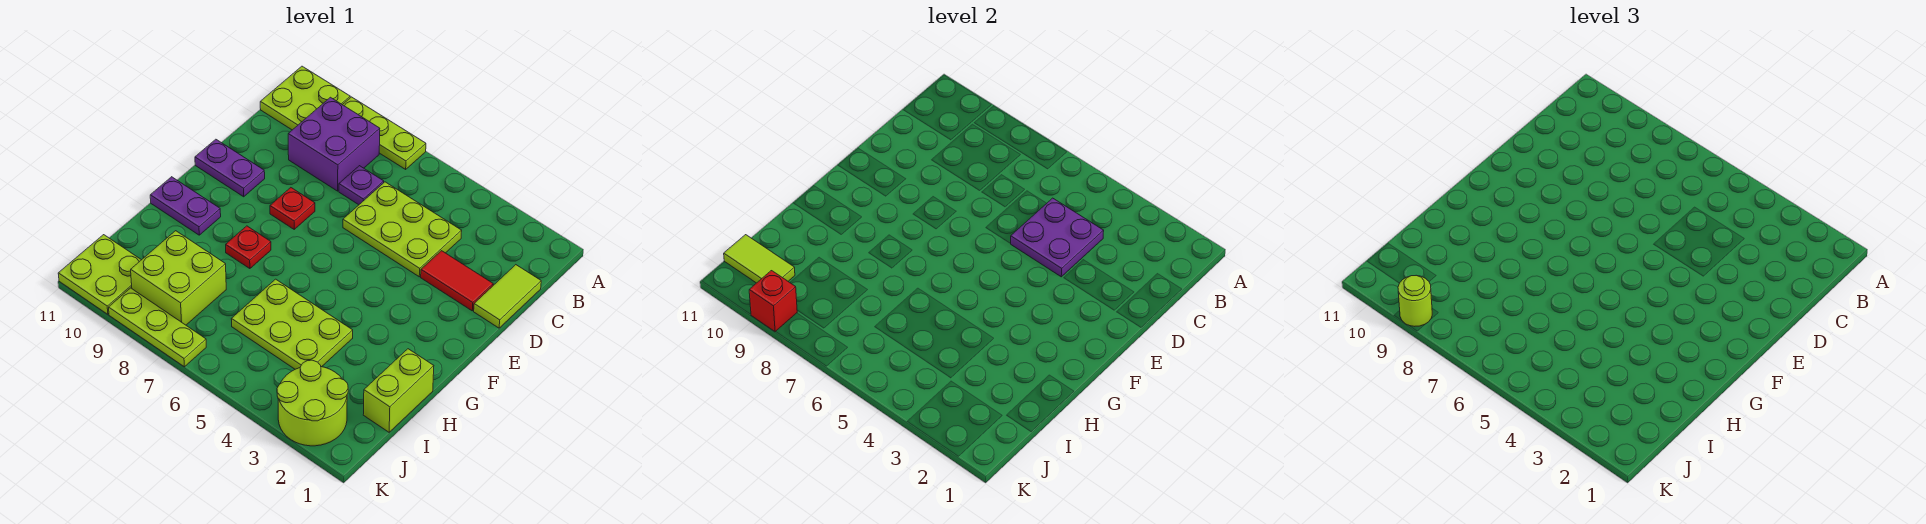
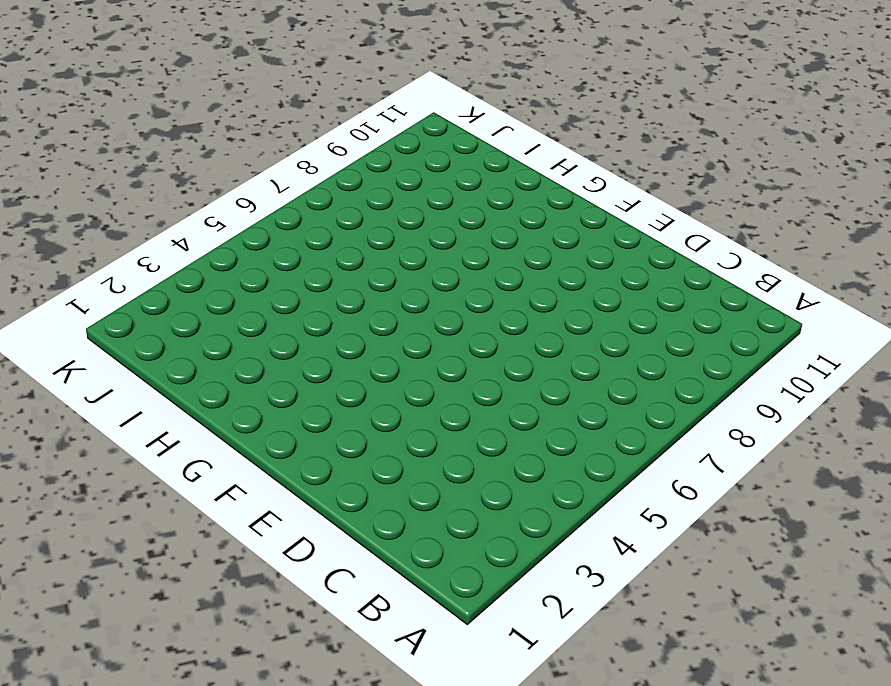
none -> lime plate A7:A9 level 1
none -> lime plate A10:B11 level 1
none -> purple brick B8:C9 level 1

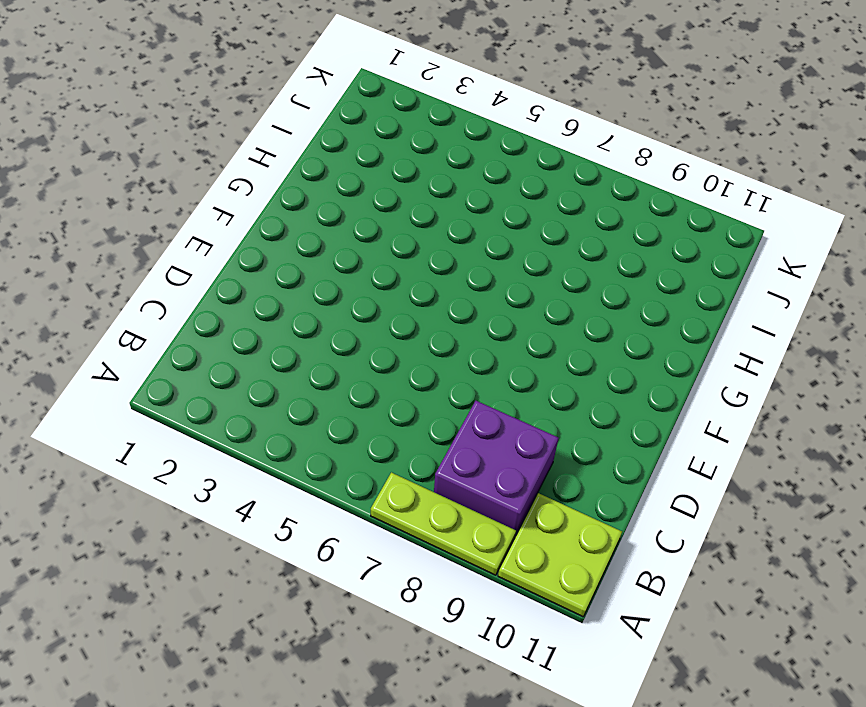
none -> lime tile C1:D1 level 1
none -> lime plate C4:D6 level 1
none -> purple plate C7 level 1

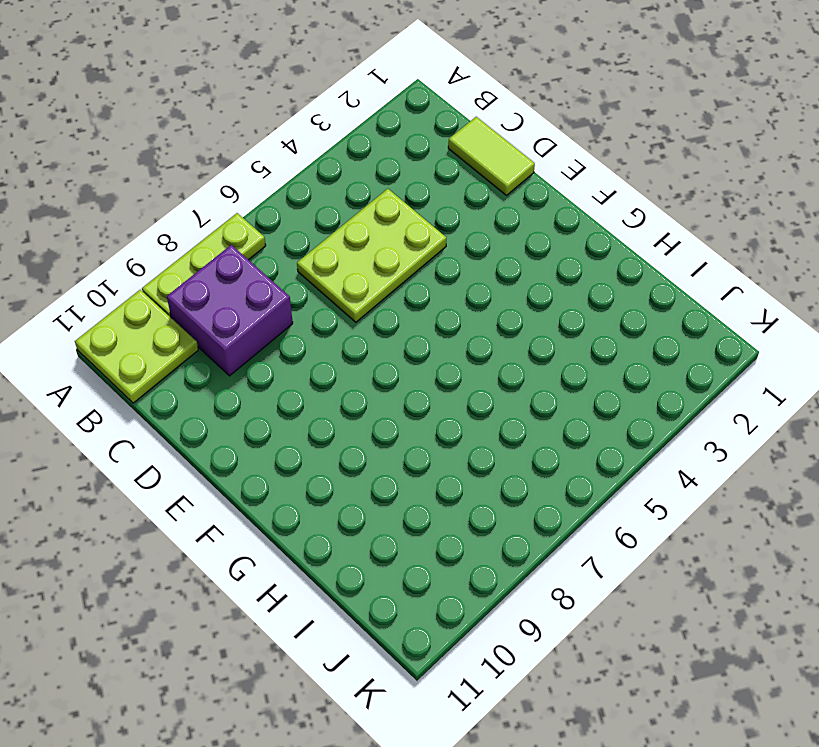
none -> purple plate C7 level 1
none -> red tile D2:D3 level 1
none -> red plate E8 level 1

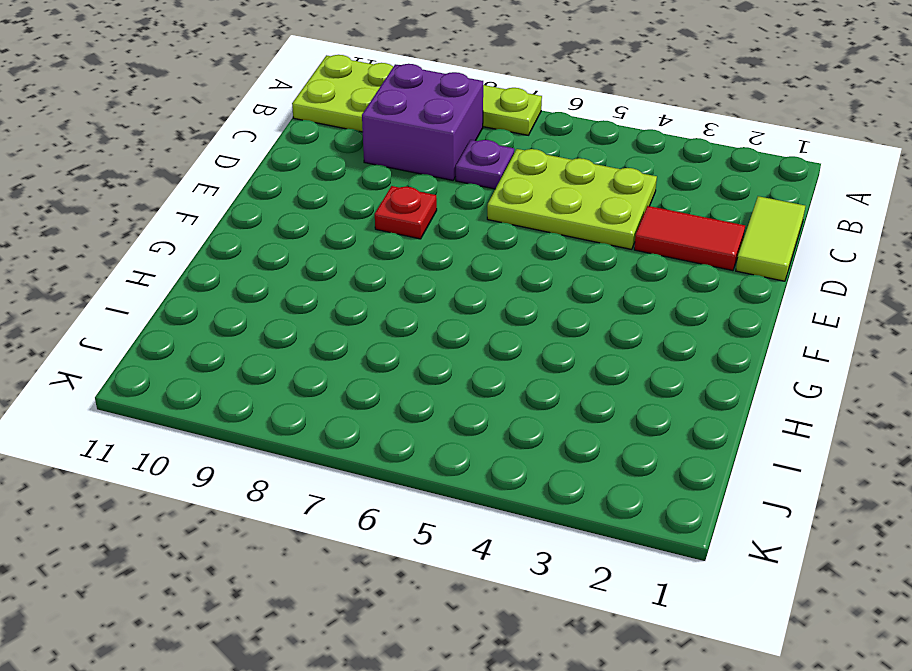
none -> purple plate E10:E11 level 1
none -> red plate G8 level 1
none -> purple plate G10:G11 level 1

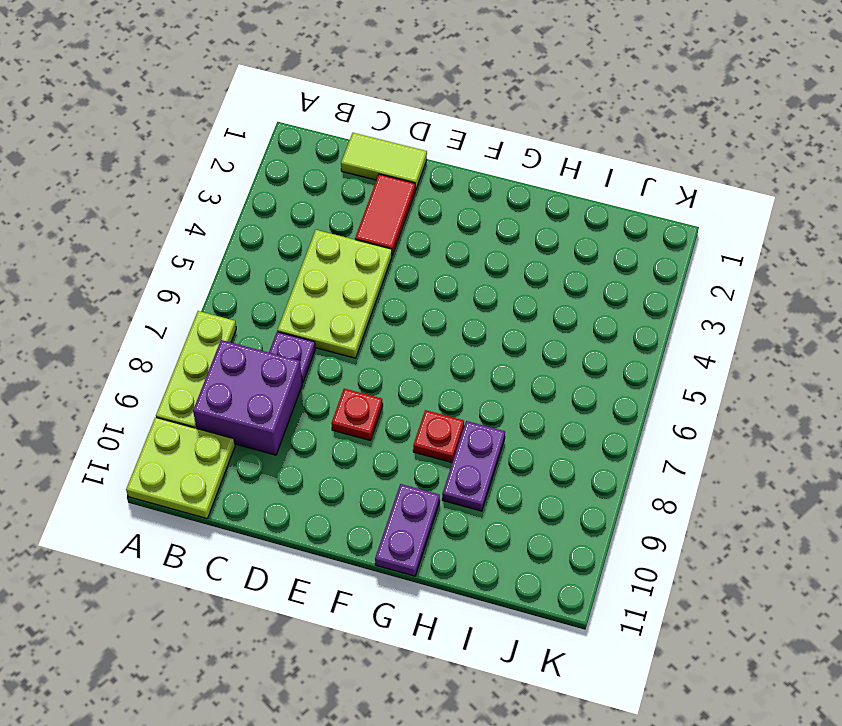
purple plate H8:H9 level 1 -> purple plate E10:E11 level 1
none -> lime brick H1:I1 level 1
none -> lime plate H4:I6 level 1
none -> lime brick I8:J9 level 1

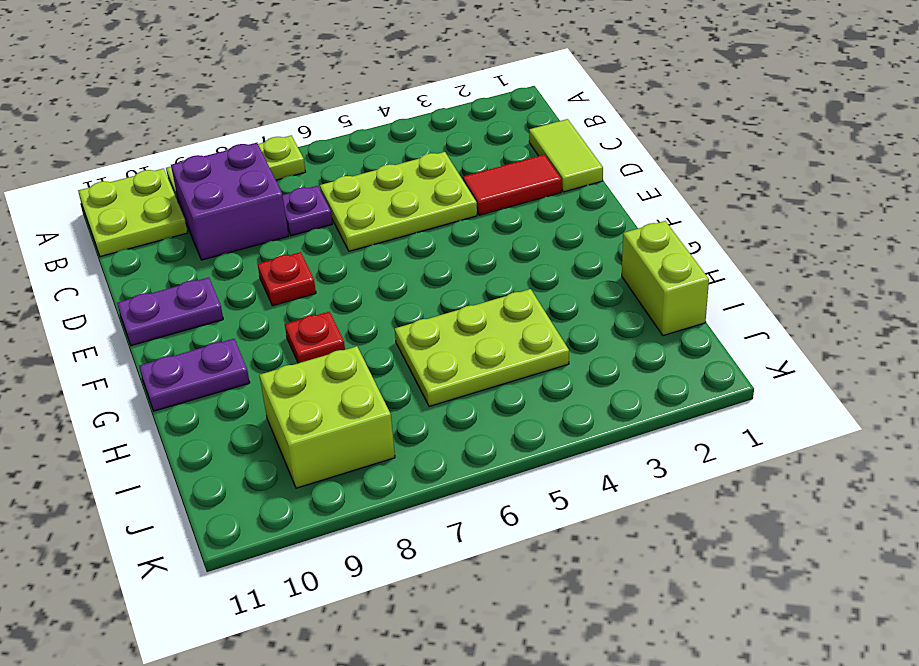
none -> lime round brick J2:K3 level 1
none -> lime plate J10:K11 level 1
none -> lime plate K7:K9 level 1

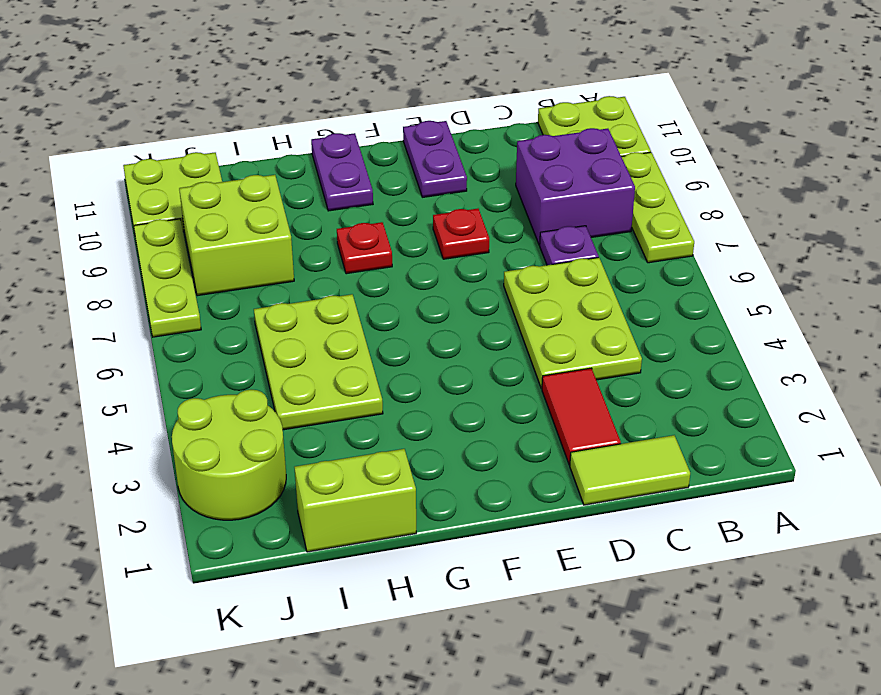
none -> purple plate C4:D5 level 2
none -> lime tile J10:J11 level 2
none -> red brick K9 level 2

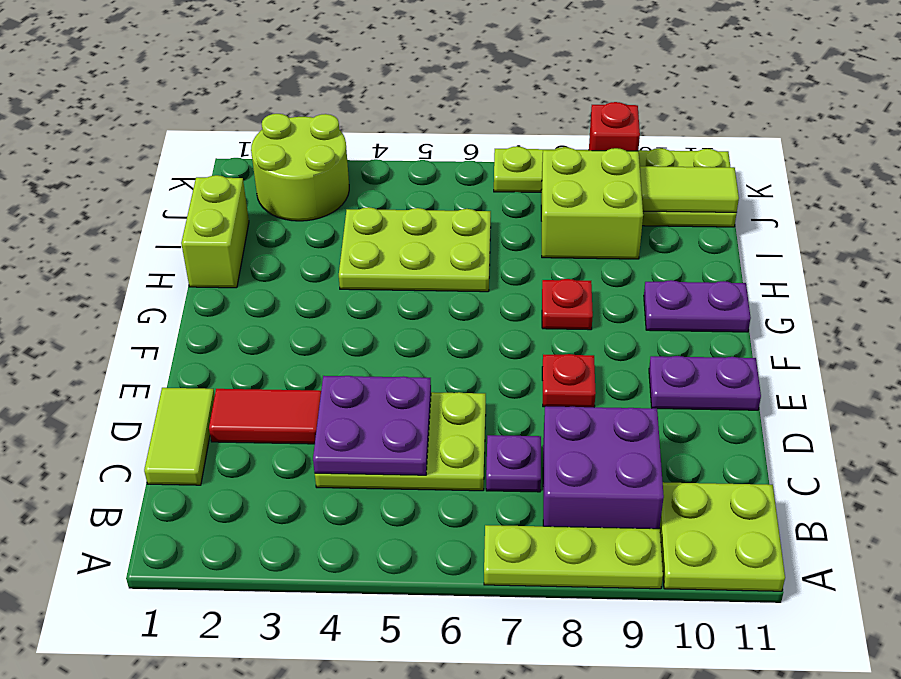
none -> lime round brick K9 level 3

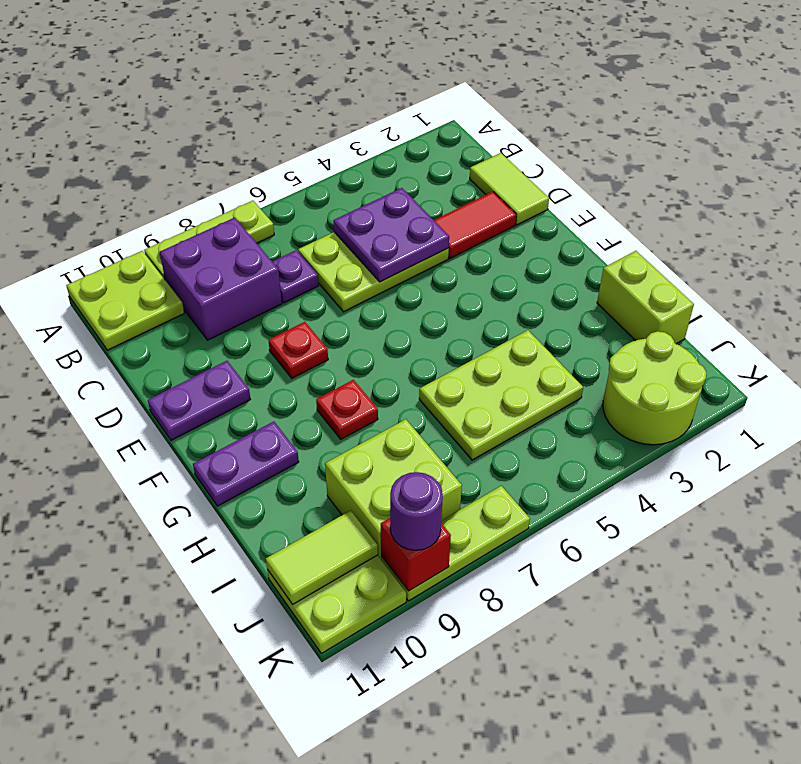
purple round brick K9 level 3 -> lime round brick K9 level 3

